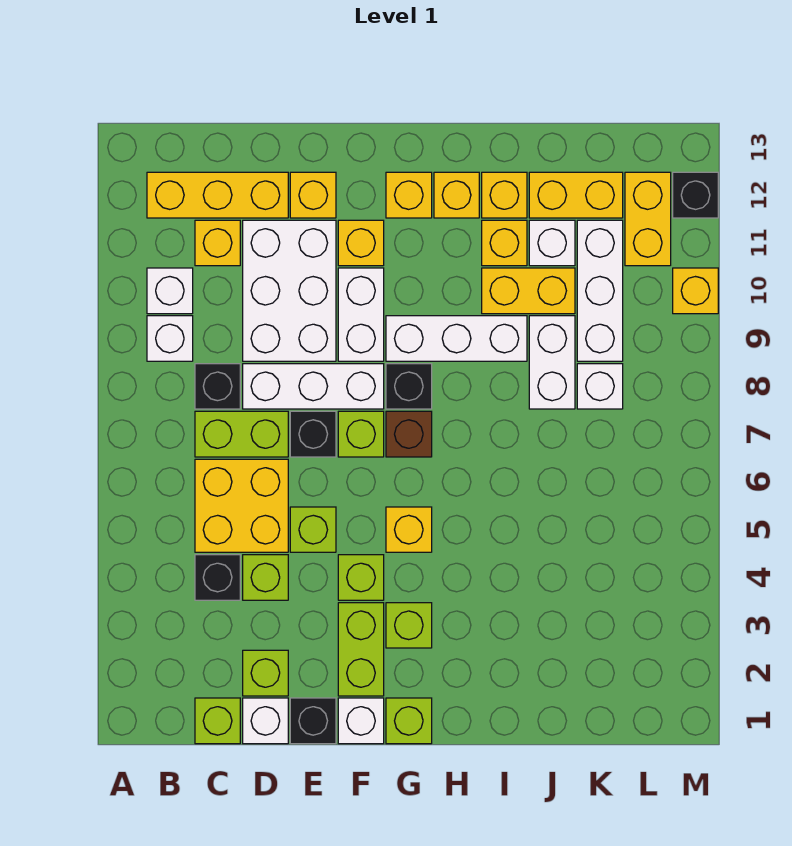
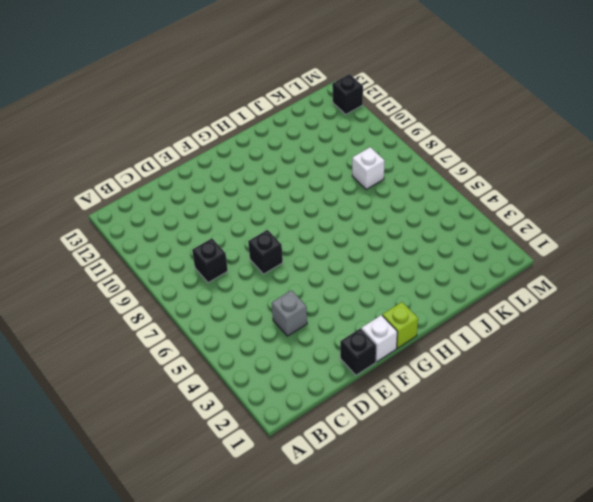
grey brick D4 level 1 -> lime brick D4 level 1
none -> white brick B9 level 1
none -> white brick B10 level 1
none -> yellow brick B12:D12 level 1
none -> lime brick C1 level 1

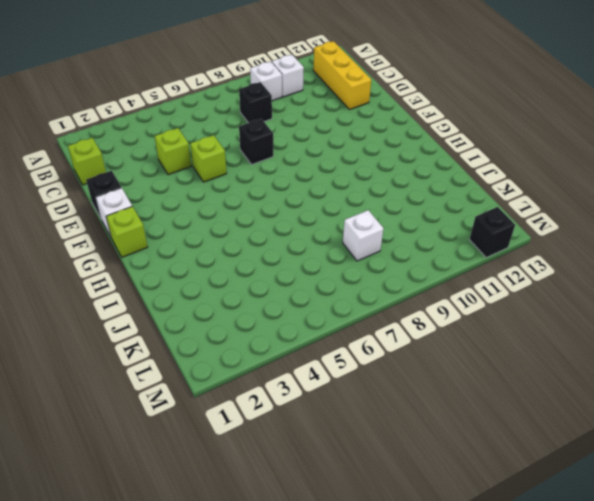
none -> black brick C4 level 1
none -> yellow brick C5:D6 level 1
none -> lime brick C7:D7 level 1
none -> yellow brick C11 level 1

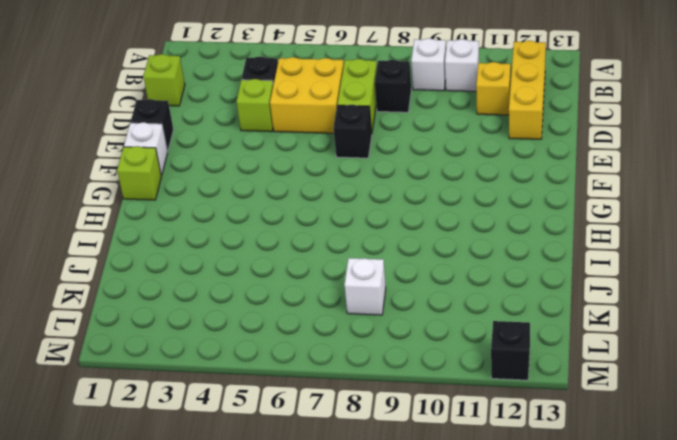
none -> white brick D1 level 1
none -> lime brick D2 level 1
none -> white brick D8:F8 level 1
none -> white brick D9:E11 level 1

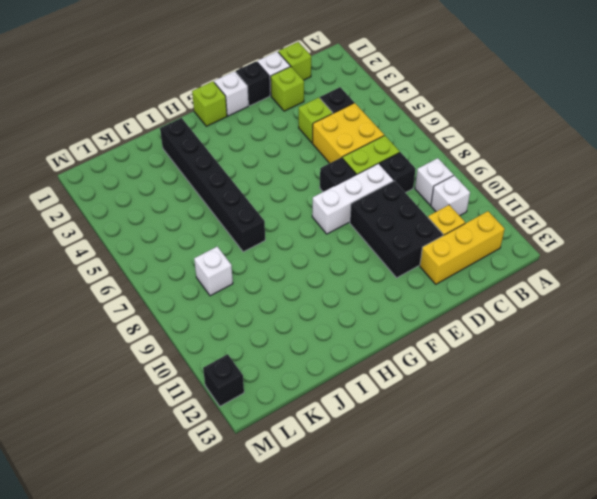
black brick D9:E11 level 1 -> white brick D9:E11 level 1
black brick I2:I7 level 1 -> none
none -> lime brick E5 level 1
none -> yellow brick E12 level 1
none -> lime brick F2:F3 level 1
none -> lime brick F4 level 1

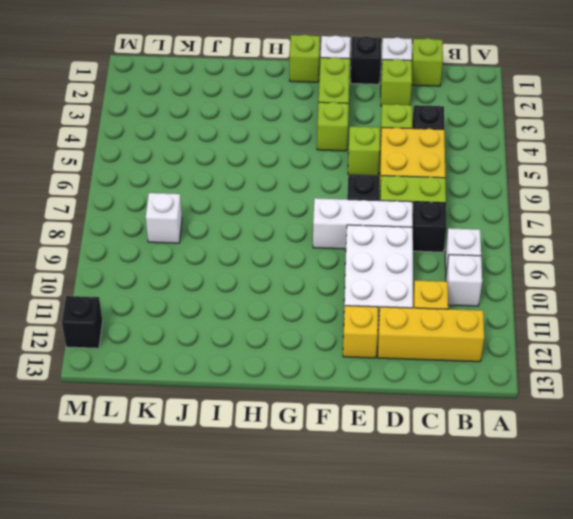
none -> lime brick F7 level 1
none -> white brick F9:F10 level 1
none -> yellow brick F11 level 1
none -> lime brick G3 level 1

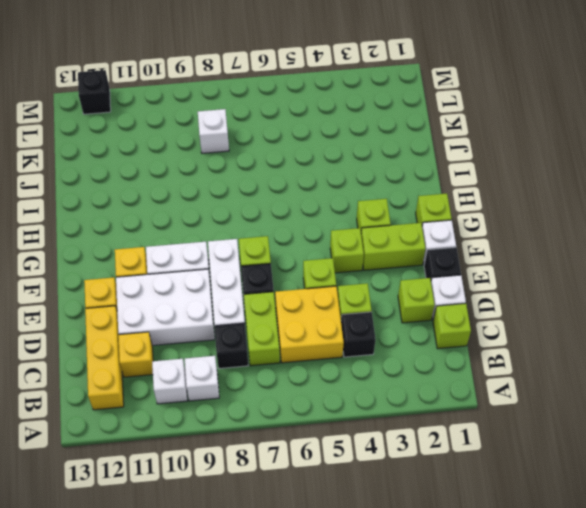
none -> yellow brick G5 level 1
none -> brown brick G7 level 1
none -> black brick G8 level 1
none -> white brick G9:I9 level 1

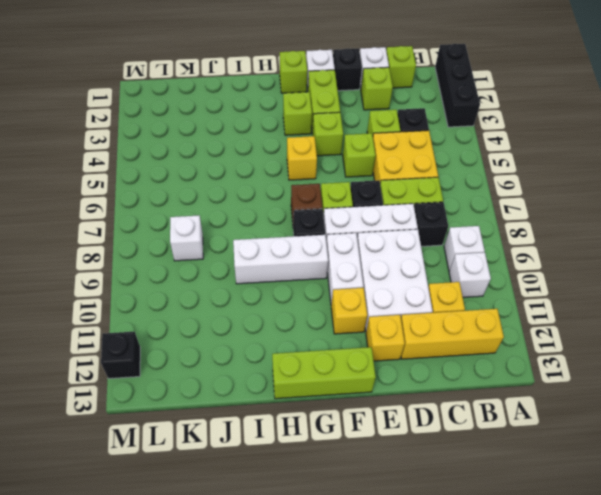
black brick A1:A3 level 1 -> none
lime brick F13:H13 level 1 -> none
none -> yellow brick G12 level 1
none -> yellow brick H12 level 1
none -> yellow brick I10:J10 level 1
none -> yellow brick I11 level 1

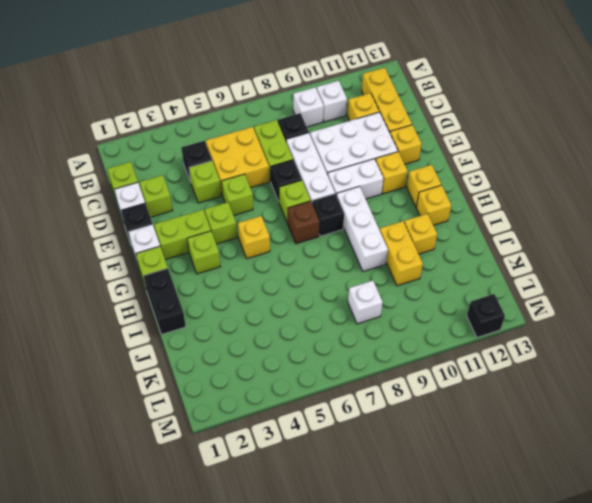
black brick H1:I1 level 1 -> none
none -> yellow brick I12 level 1
none -> white brick J8:J9 level 1
none -> white brick J11 level 1
none -> yellow brick J12:K12 level 1

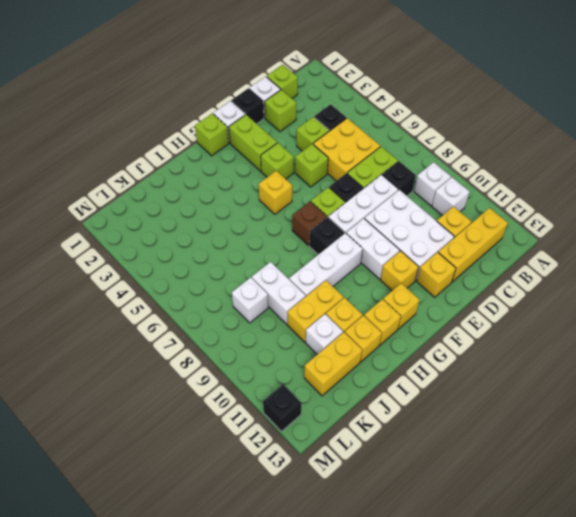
none -> lime brick G3 level 1
none -> white brick K9:K11 level 1
none -> yellow brick L11:L12 level 1
none -> yellow brick M10 level 1

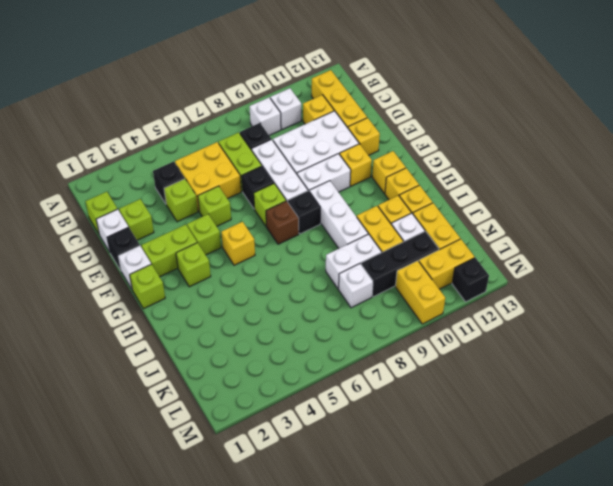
black brick K9:K11 level 1 -> white brick K9:K11 level 1
yellow brick L10:M10 level 1 -> yellow brick M10 level 1

